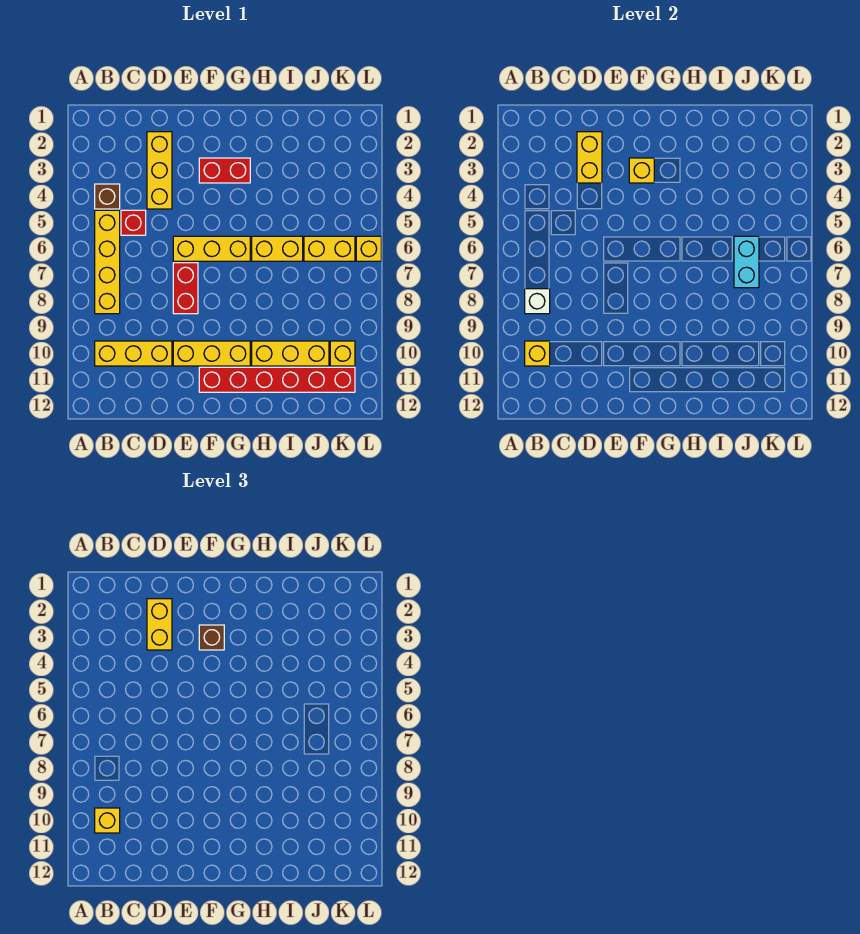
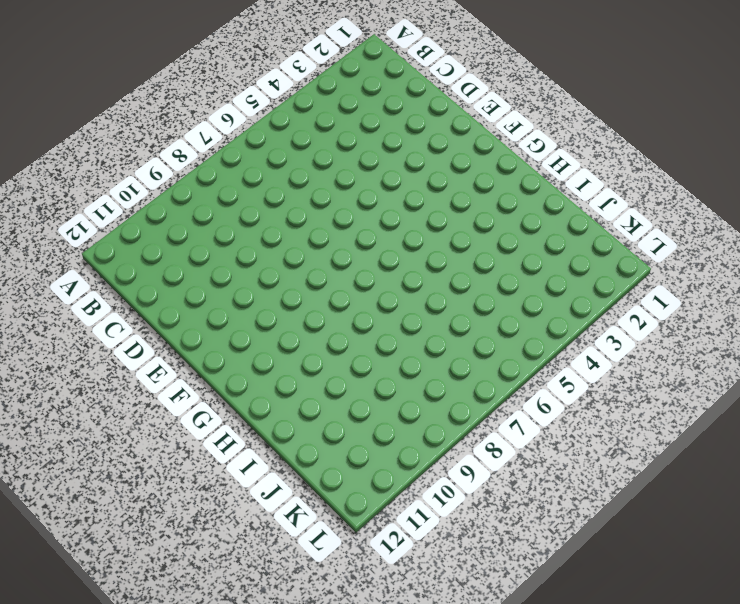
none -> brown brick B4 level 1
none -> yellow brick B5:B8 level 1
none -> yellow brick B10:D10 level 1

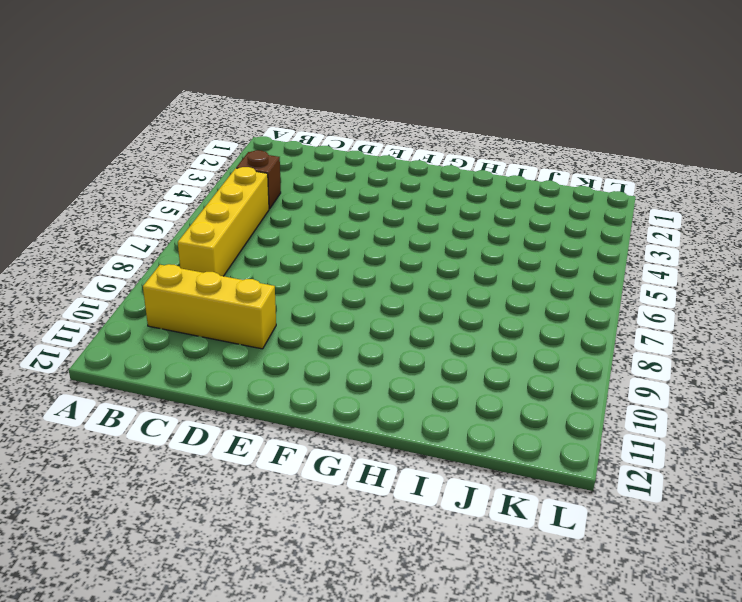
none -> red brick C5 level 1
none -> yellow brick D2:D4 level 1
none -> yellow brick E6:G6 level 1

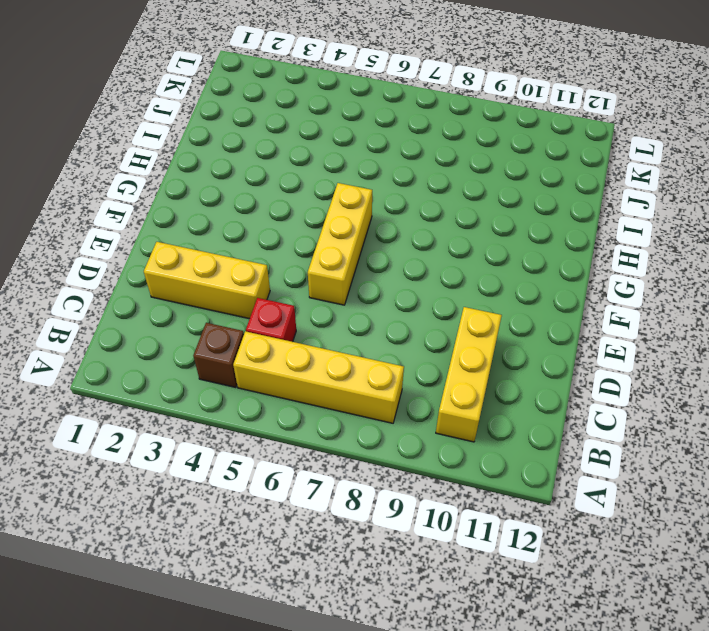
none -> red brick E7:E8 level 1
none -> yellow brick E10:G10 level 1
none -> red brick F3:G3 level 1

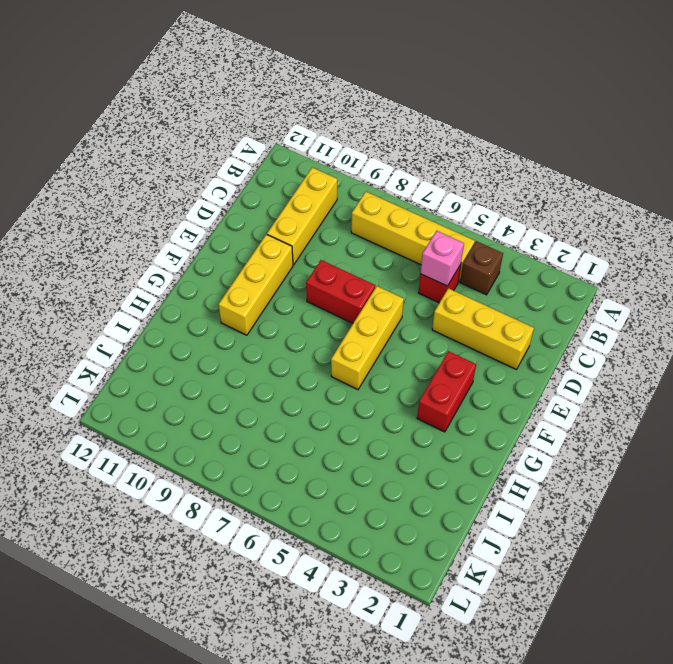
pink brick C5 level 2 -> none
none -> red brick F11:K11 level 1
none -> yellow brick H6:I6 level 1
none -> yellow brick H10:J10 level 1

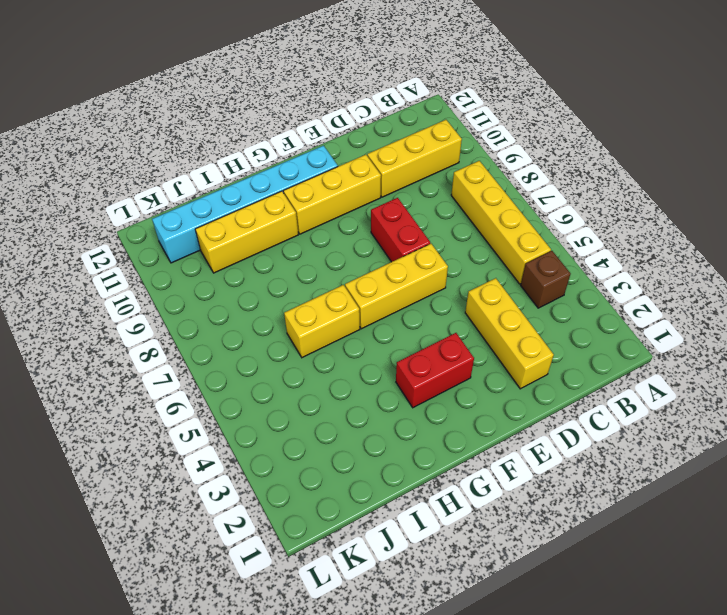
cyan brick F11:K11 level 1 -> red brick F11:K11 level 1
none -> red brick C5 level 1
none -> yellow brick J6:K6 level 1
none -> yellow brick K10 level 1

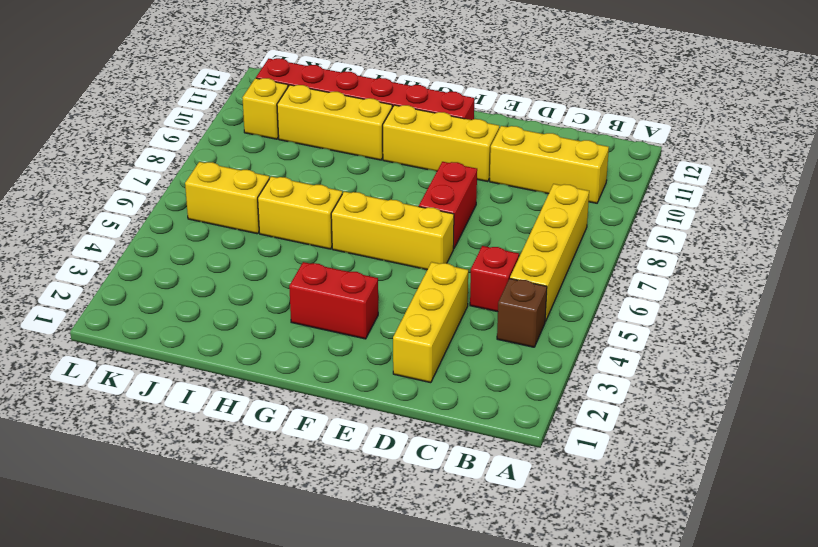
none -> yellow brick L6 level 1
none -> white brick B8 level 2
none -> yellow brick B10 level 2

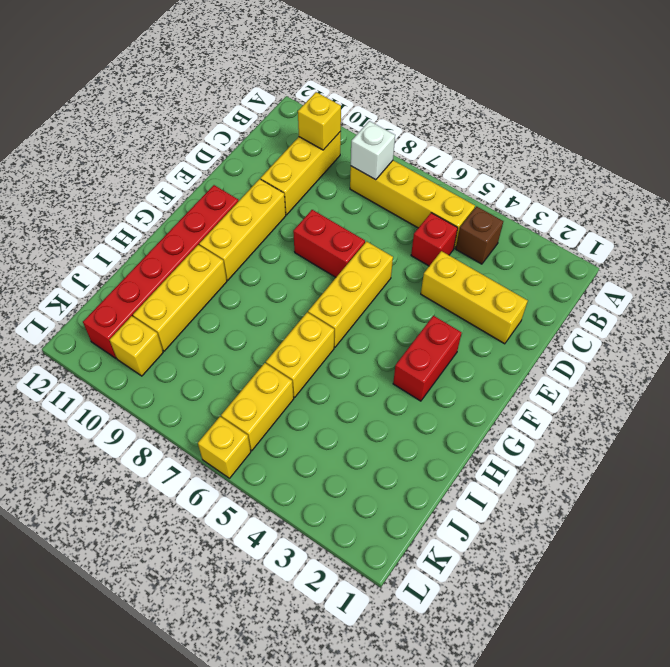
none -> yellow brick D2:D3 level 2
none -> yellow brick F3 level 2
none -> cyan brick J6:J7 level 2

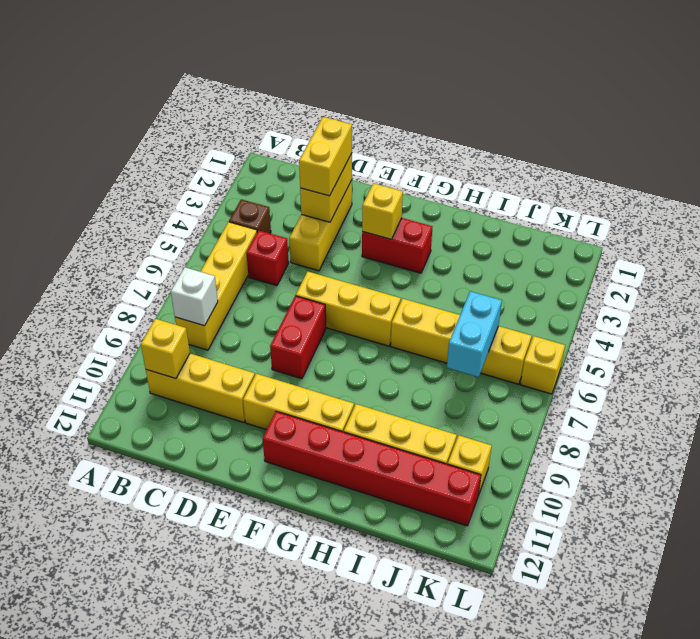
none -> yellow brick B10 level 3
none -> brown brick F3 level 3

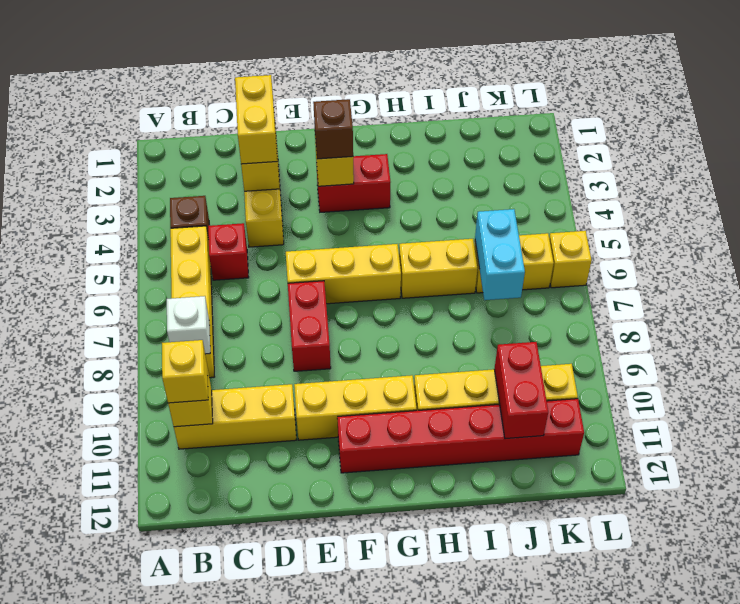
red brick J10:J11 level 2 -> none

